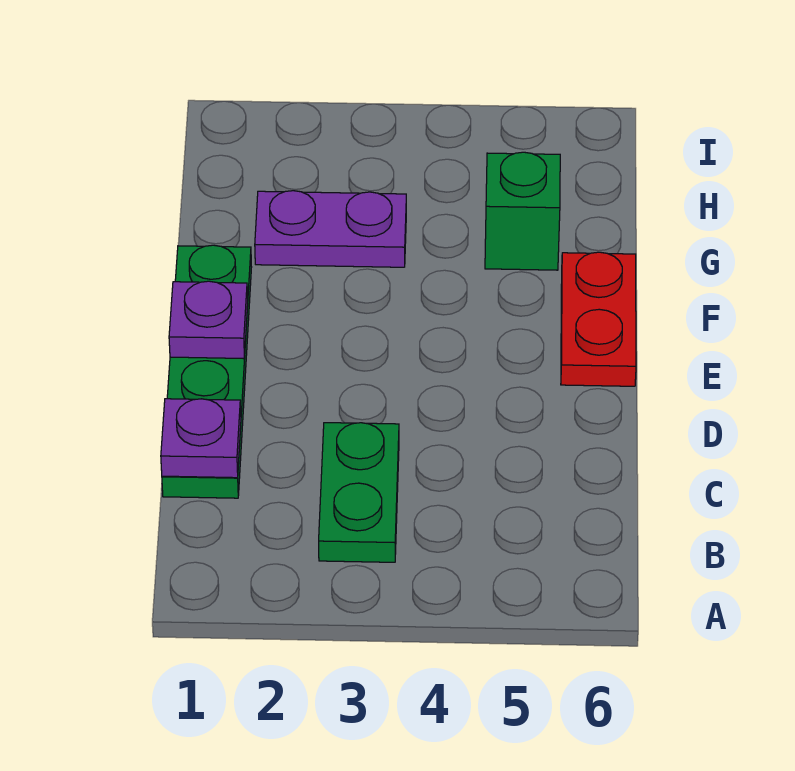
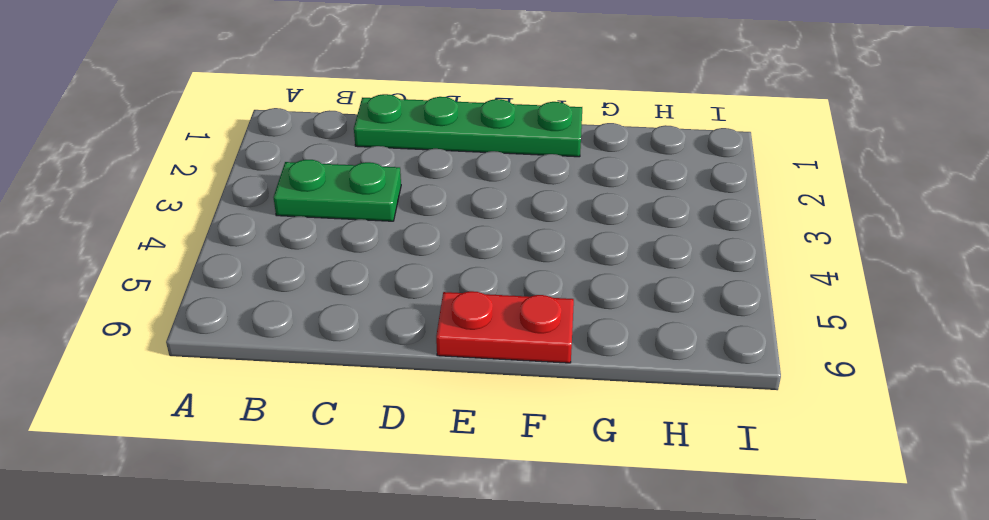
none -> purple plate G2:G3 level 1
none -> green brick G5 level 1

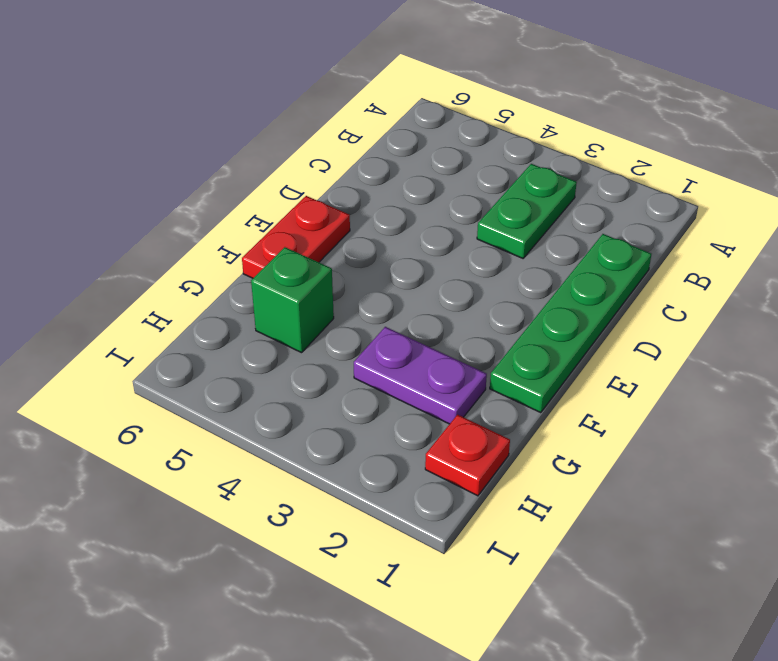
red plate H1 level 1 -> none
none -> purple plate C1 level 2
none -> purple plate E1 level 2

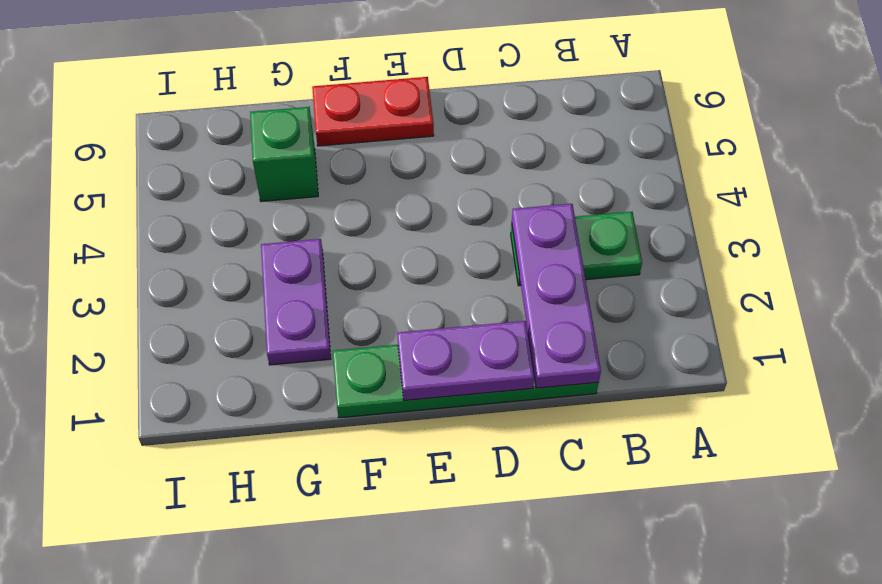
purple plate C1:C3 level 2 -> purple plate C1 level 2
purple plate D1:E1 level 2 -> purple plate E1 level 2

